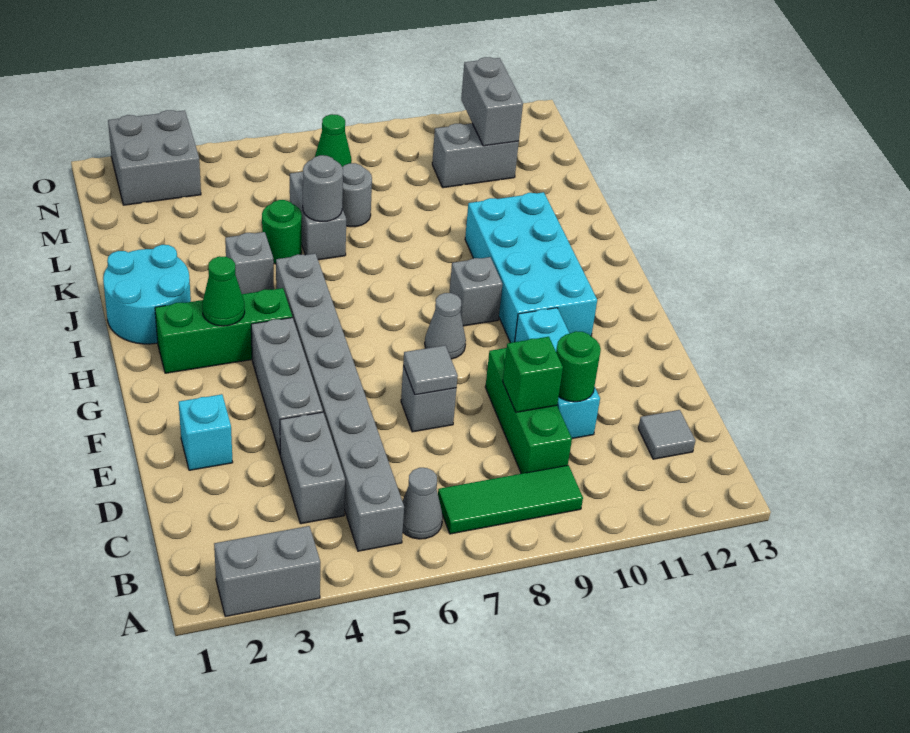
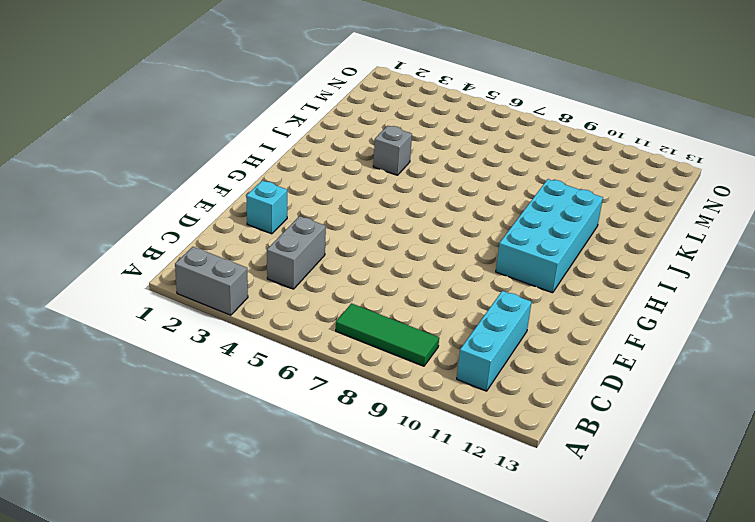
cyan brick B11:D11 level 1 -> cyan brick D10:F10 level 1
none -> grey brick B5:I5 level 1
none -> grey cone B6 level 1
none -> green brick C9:E9 level 1

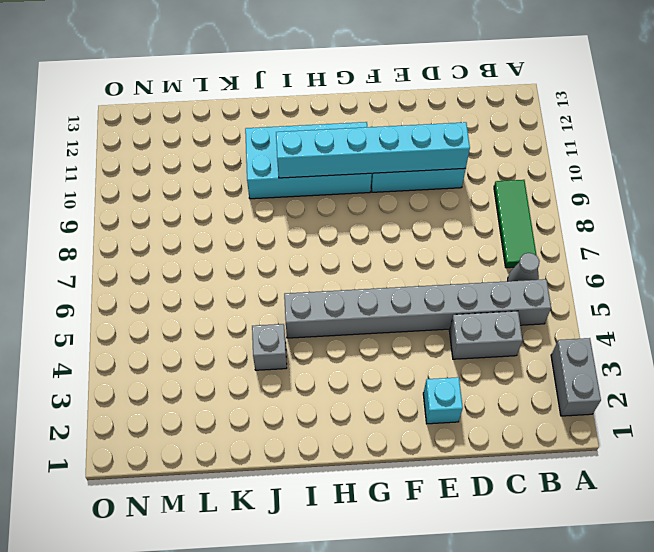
cyan brick D10:I10 level 2 -> green round brick D10 level 2
none -> green brick C9:E9 level 1
none -> grey tile C12 level 1
none -> grey brick E4:G4 level 1

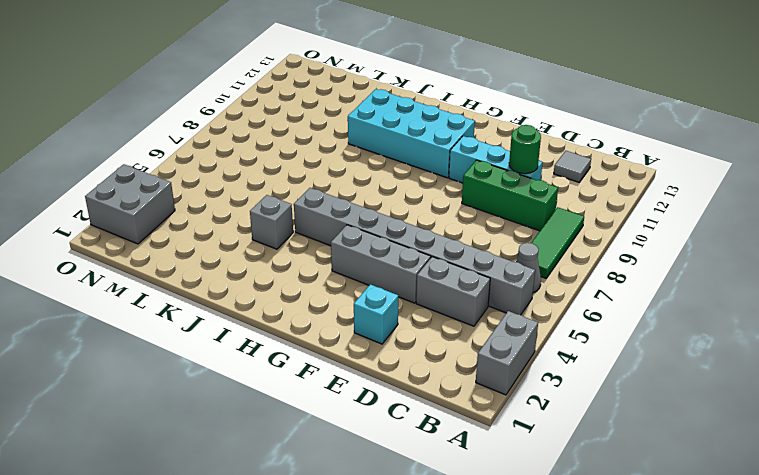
none -> grey brick E7 level 1
none -> grey cone G8 level 1
none -> green brick H2:H4 level 1

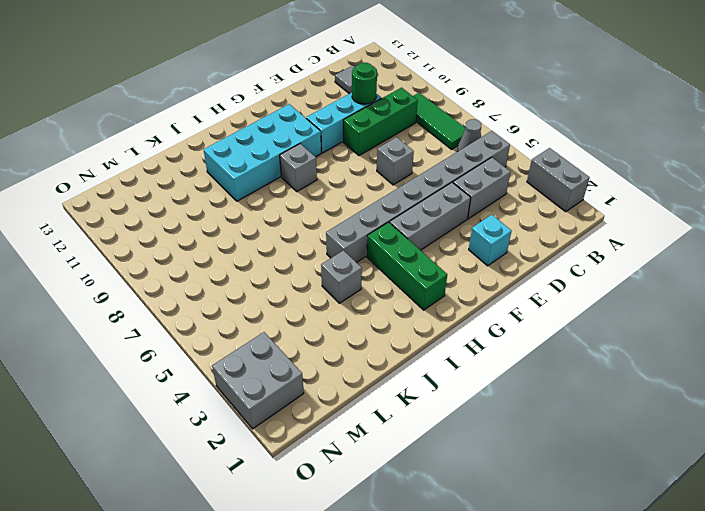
none -> grey cone G8 level 1
none -> cyan round brick I1:J2 level 1
none -> green round brick K5 level 1

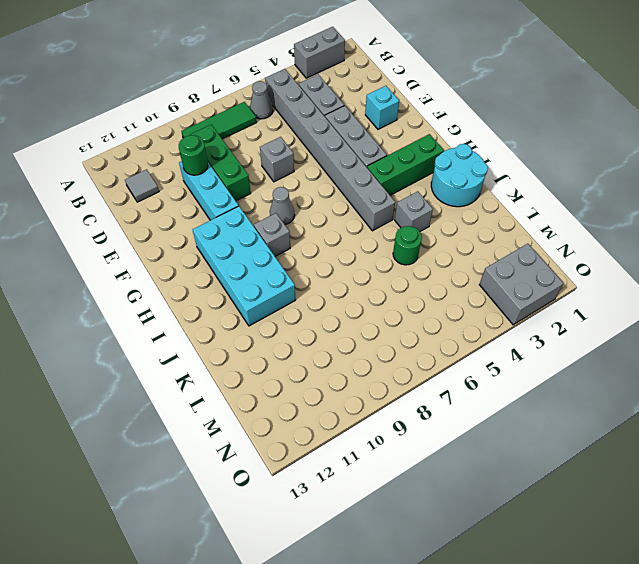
none -> grey brick K6:L6 level 1
none -> grey round brick L7 level 1
none -> grey brick M10:M11 level 1

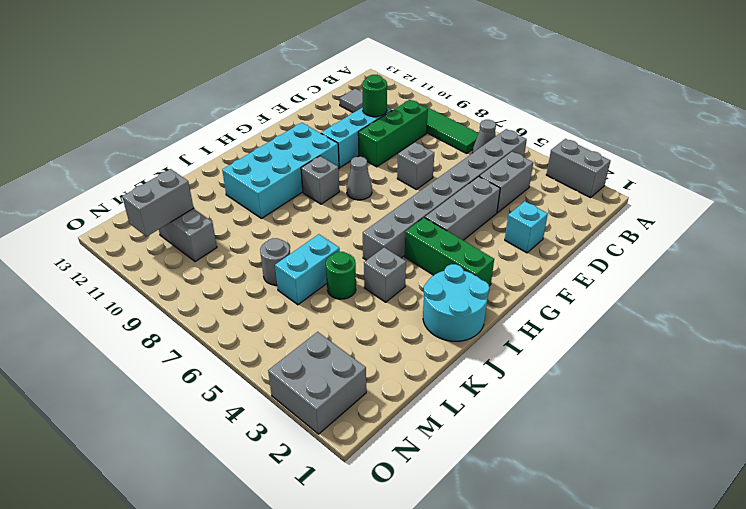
cyan brick K6:L6 level 1 -> grey brick K6:L6 level 1
none -> green cone N7 level 1
none -> green brick D9 level 2
none -> grey tile E7 level 2

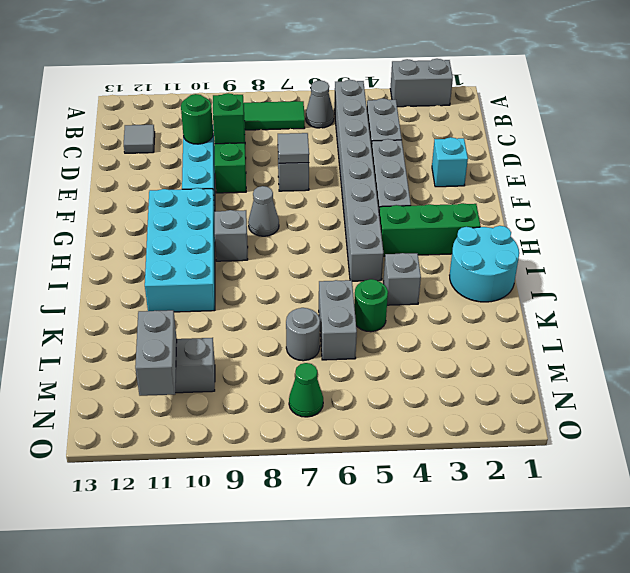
none -> grey brick N2:O3 level 1
none -> green cone H3 level 2
none -> grey round brick K6 level 2

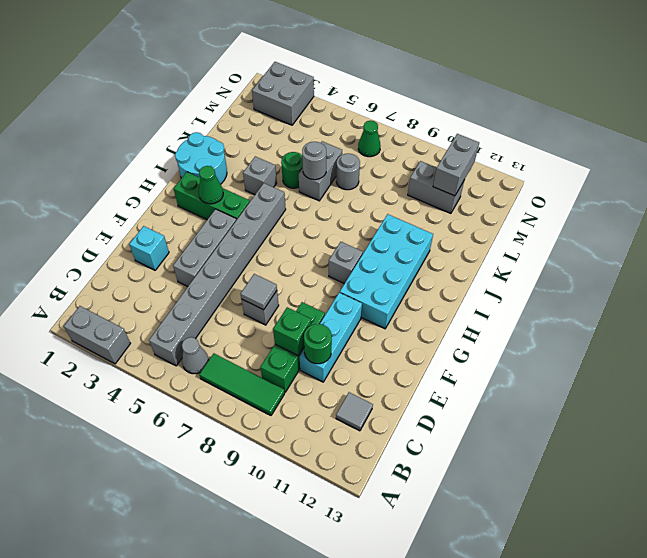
none -> grey brick C4:D4 level 1
none -> grey cone G8 level 1

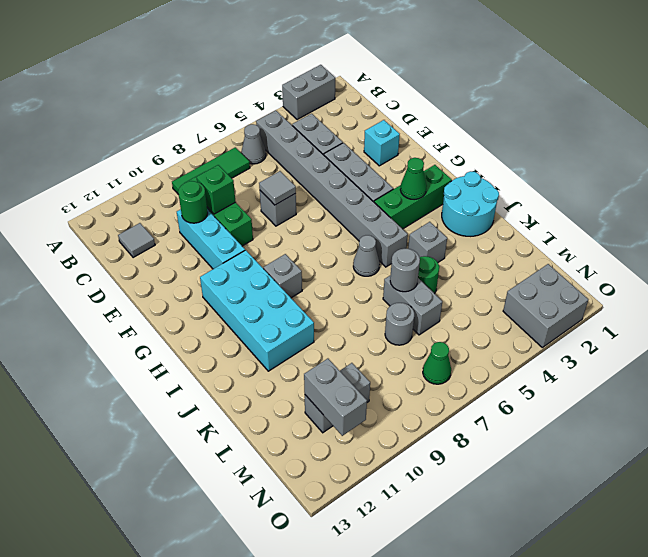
grey cone I6 level 1 -> grey cone G8 level 1

